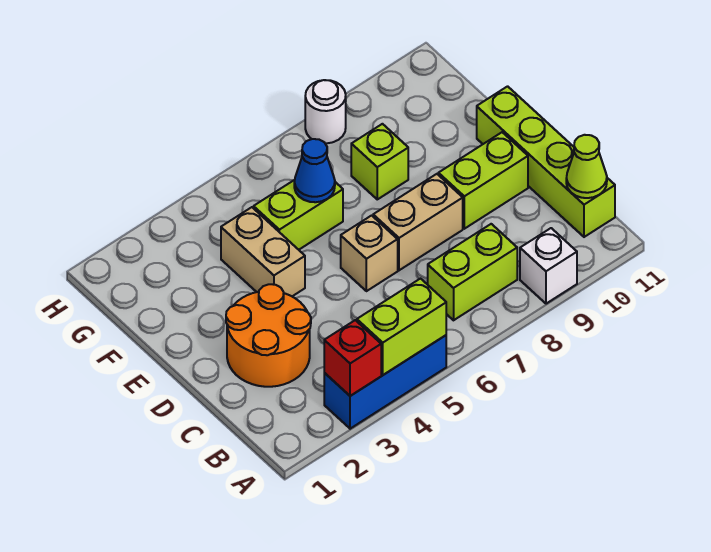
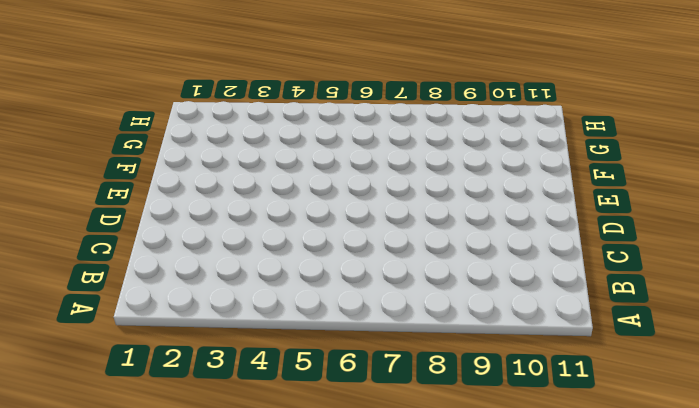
none -> blue brick A3:A5 level 1
none -> white brick A9 level 1
none -> lime brick B7:B8 level 1

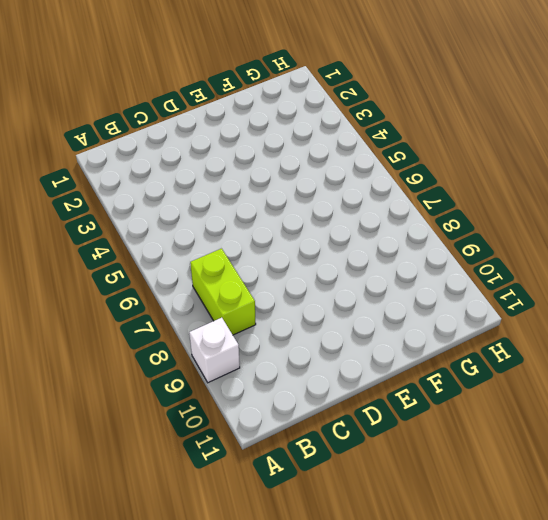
none -> blue brick A3:A5 level 1
none -> lime brick B11:E11 level 1
none -> orange round brick C2:D3 level 1

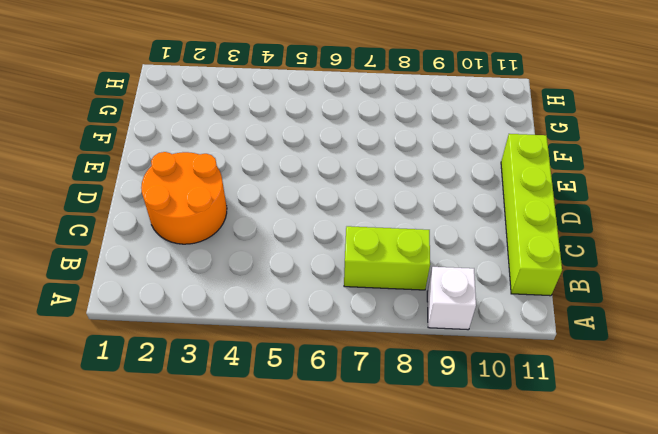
none -> blue brick A3:A5 level 1
none -> tan brick D6 level 1
none -> tan brick D7:D8 level 1

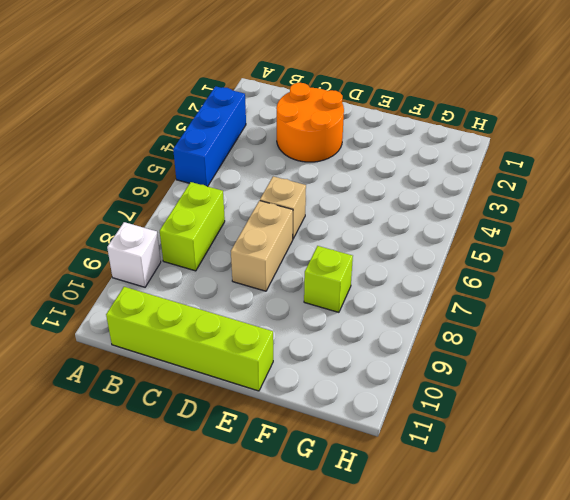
none -> lime brick D9:D10 level 1
none -> tan brick E4:F4 level 1
none -> lime brick F5:F6 level 1

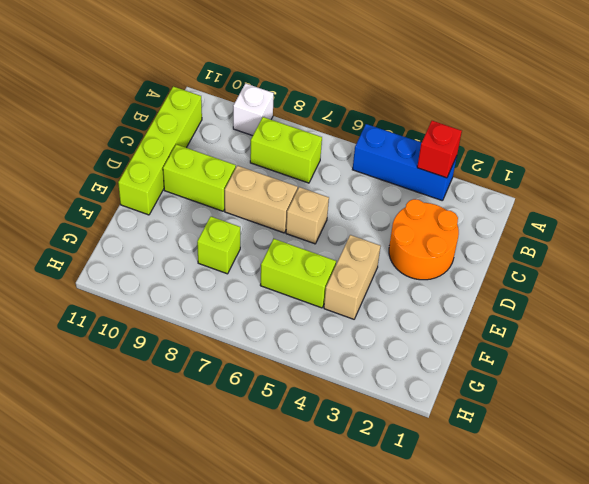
none -> white round brick H8 level 1
none -> lime brick A4:A5 level 2
none -> lime cone B11 level 2

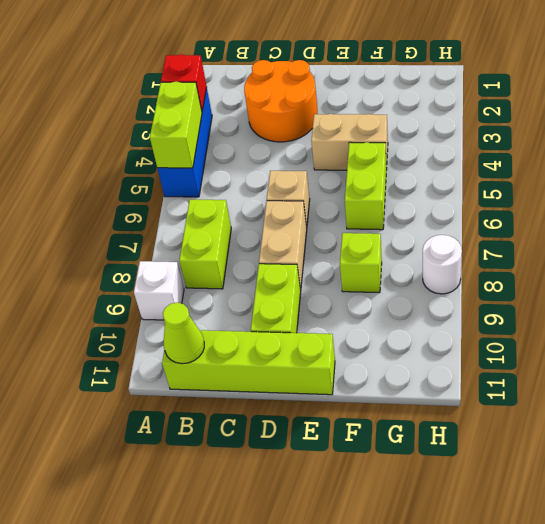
none -> blue cone F6 level 2

